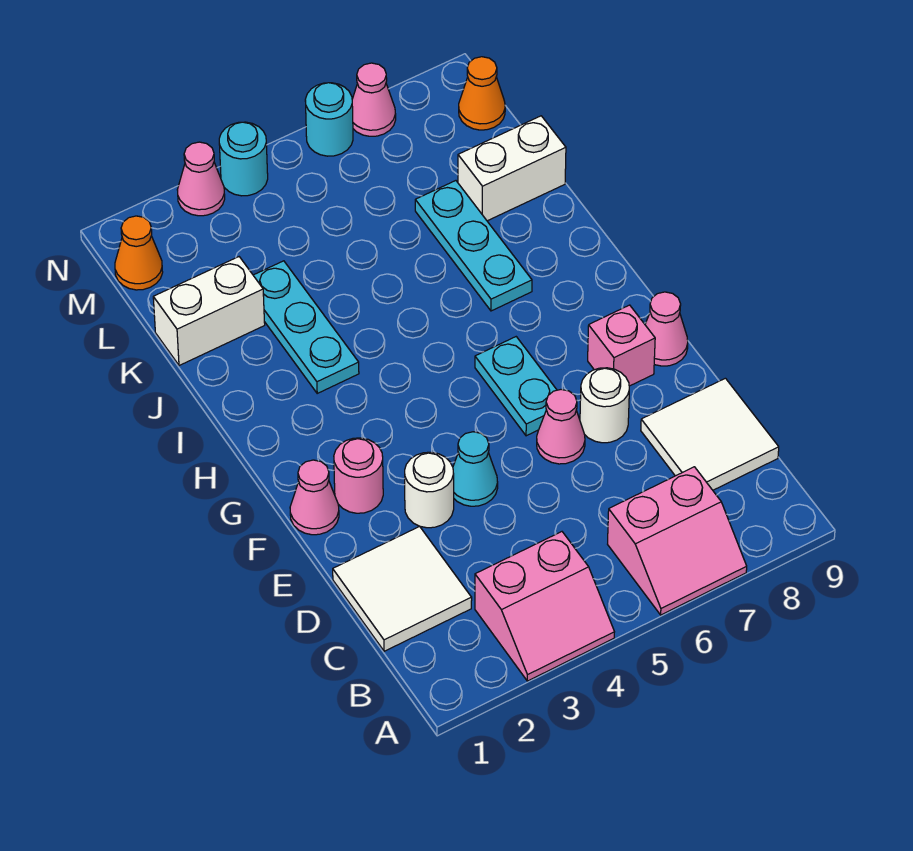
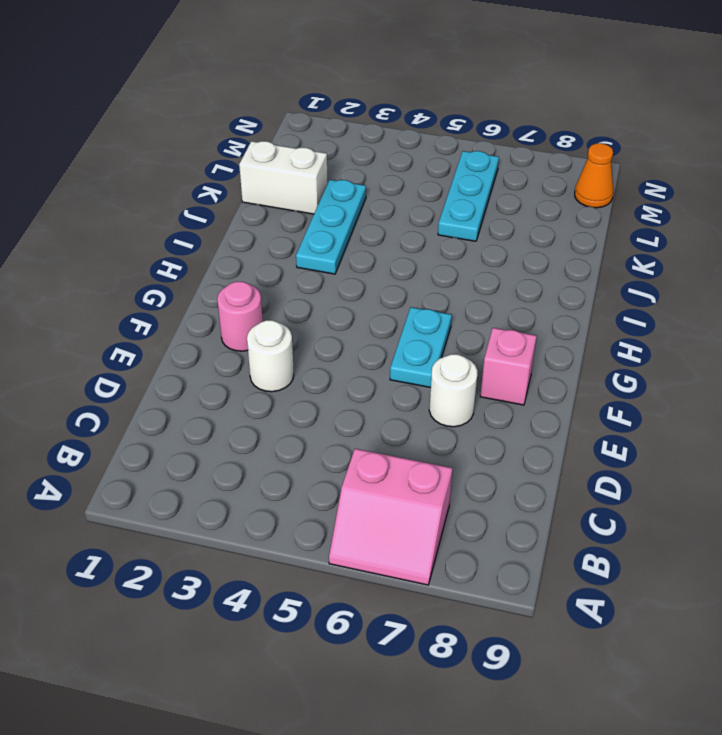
cyan plate K6:M6 level 1 -> cyan plate I7:K7 level 1
none -> pink slope A3:B4 level 1 top B
none -> white tile C1:D2 level 1
none -> white tile C8:D9 level 1

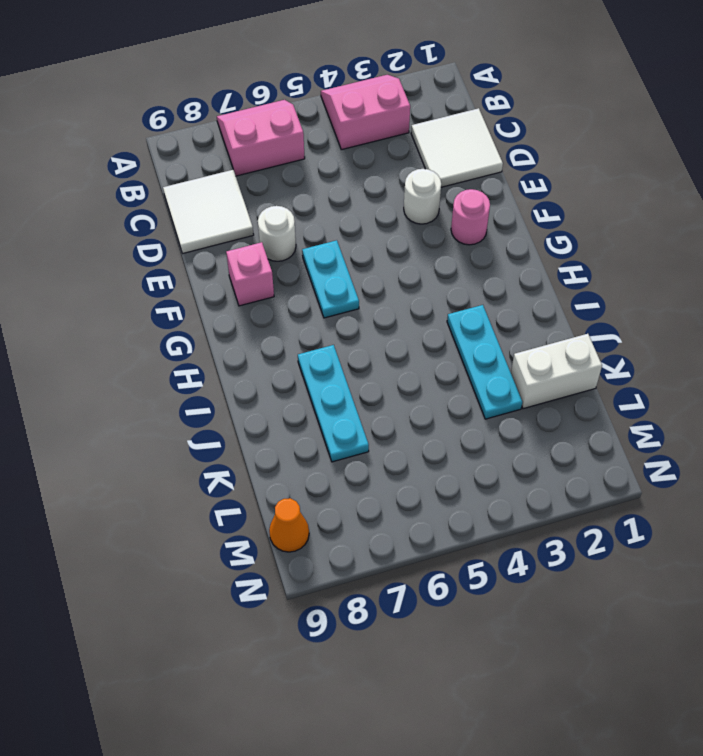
none -> cyan cone E4 level 1
none -> pink cone E6 level 1
none -> pink cone F1 level 1

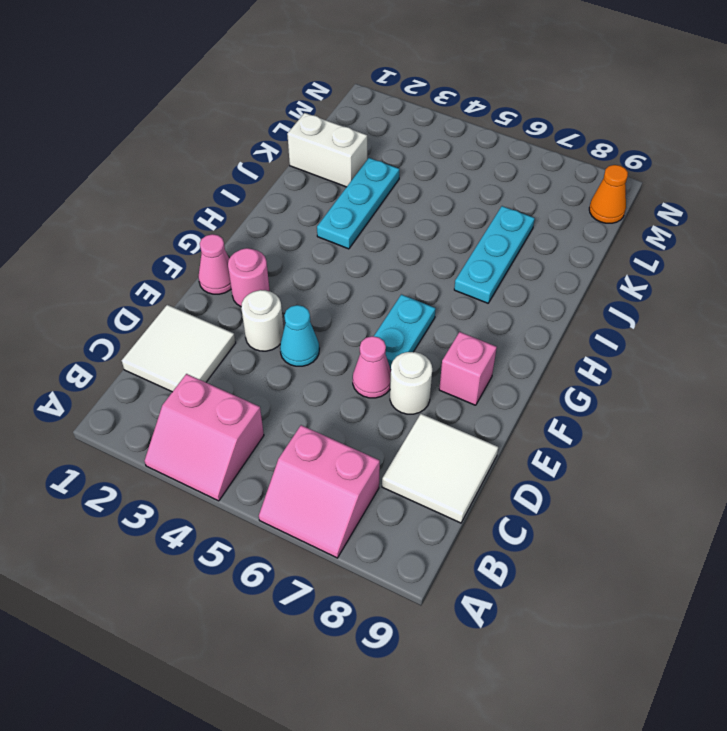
none -> pink cone F9 level 1
none -> white brick K8:K9 level 1
none -> orange cone M1 level 1

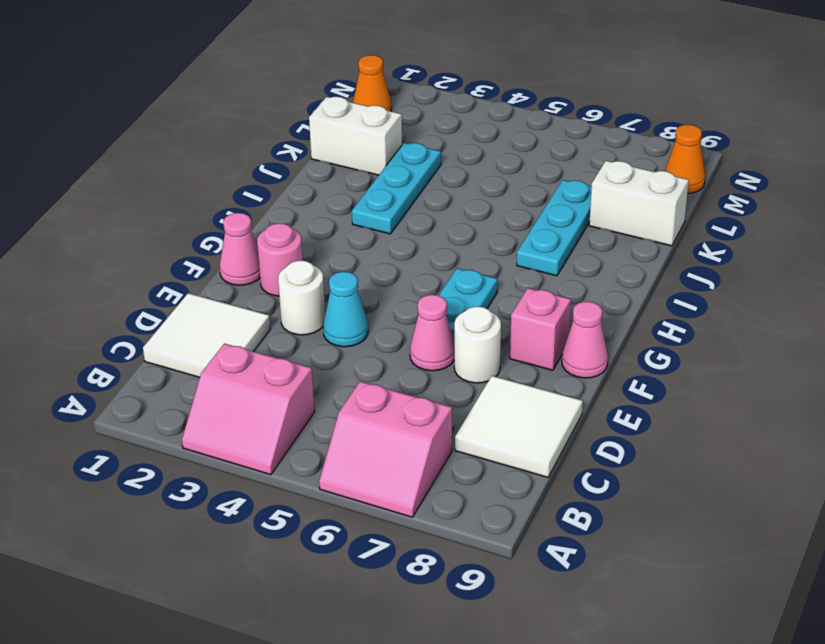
none -> pink cone N3 level 1
none -> cyan round brick N4 level 1
none -> cyan round brick N6 level 1

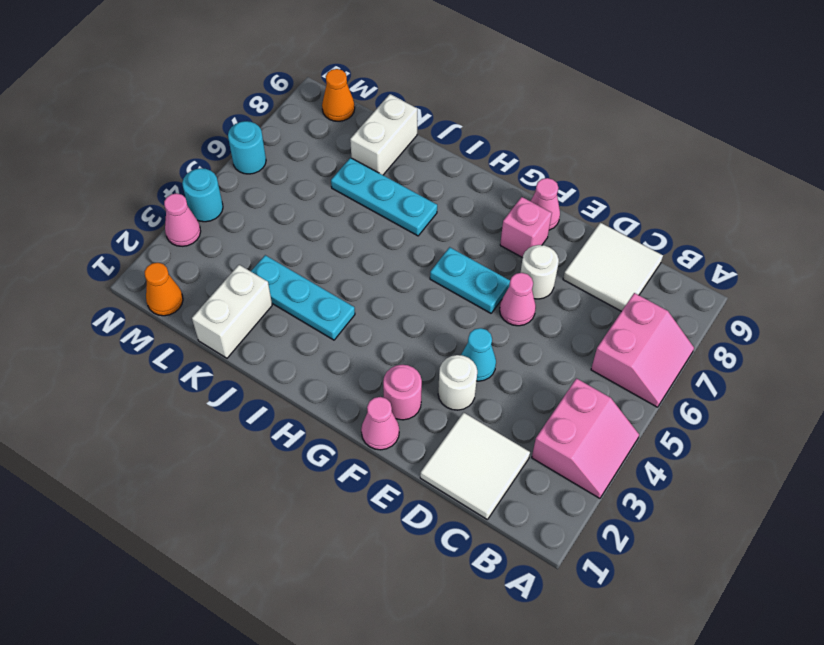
none -> pink cone N7 level 1

